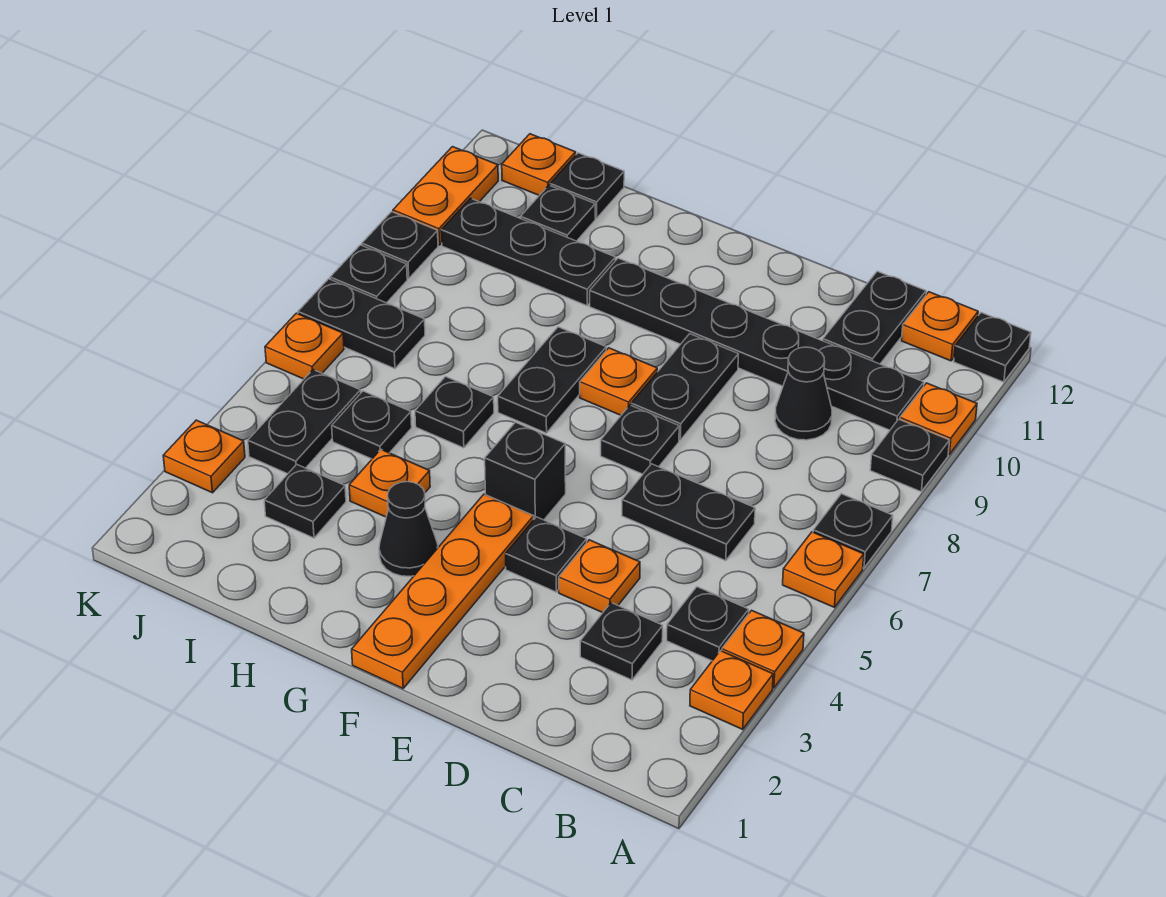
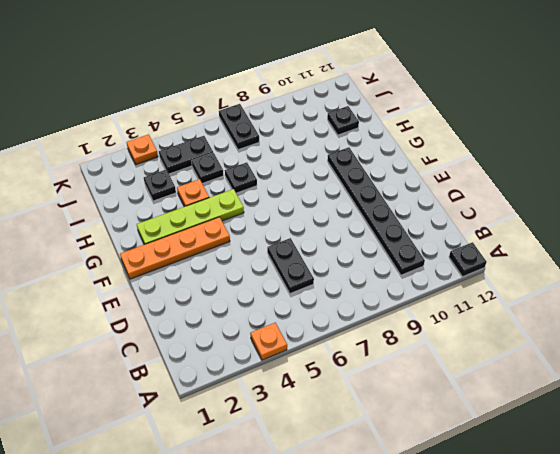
lime plate G2:G5 level 1 -> black cone G3 level 1
none -> orange plate A3 level 1
none -> orange plate A6 level 1
none -> black plate A7 level 1
none -> black plate A9 level 1

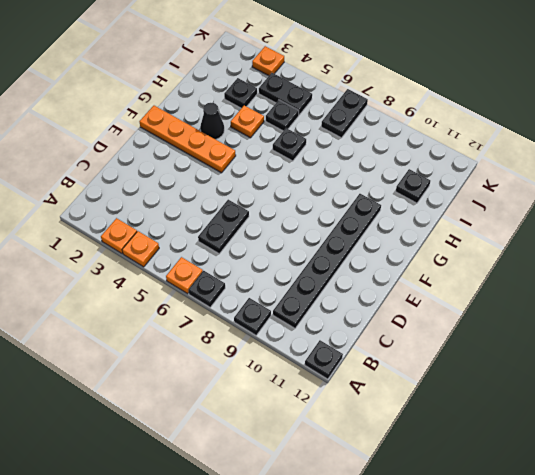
none -> orange plate A10 level 1
none -> black plate B4 level 1
none -> orange plate B12 level 1
none -> black plate C3 level 1

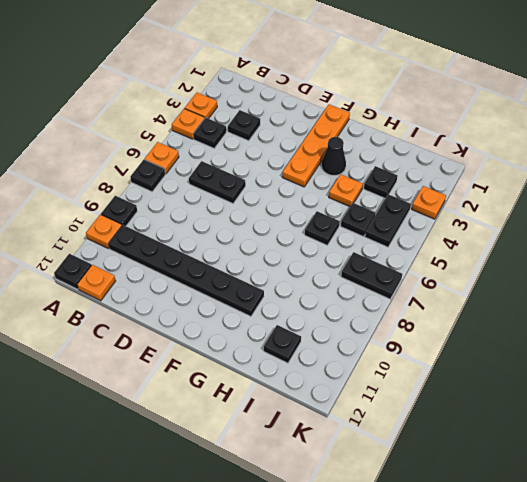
none -> black cone C9 level 1
none -> black plate C11:C12 level 1
none -> orange plate D4 level 1
none -> black plate E4 level 1

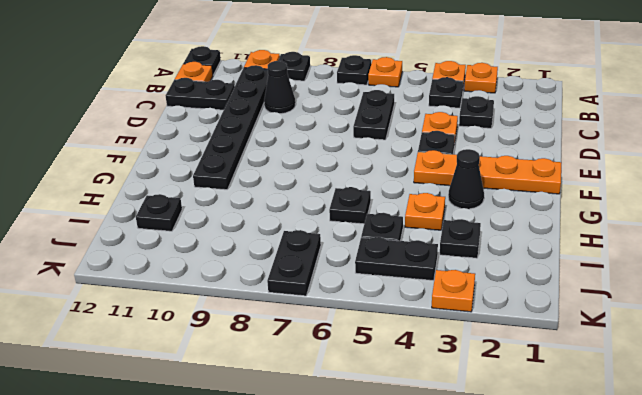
none -> black plate E7 level 1
none -> black plate E8:E9 level 1
none -> black brick F5 level 1
none -> orange plate F8 level 1

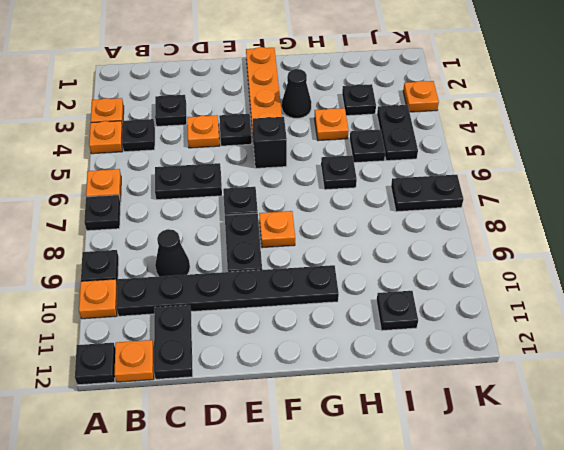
none -> black plate G7:G8 level 1
none -> black plate H10:J10 level 1
none -> black plate I12 level 1
none -> orange plate J12 level 1

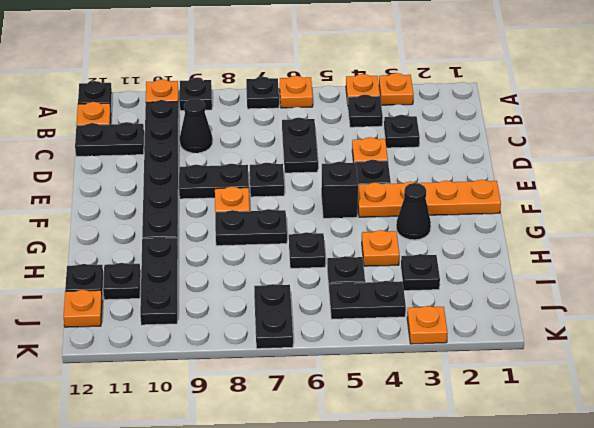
none -> orange plate K6 level 1
none -> black plate K8 level 1
none -> black plate K9 level 1
none -> orange plate K10:K11 level 1

